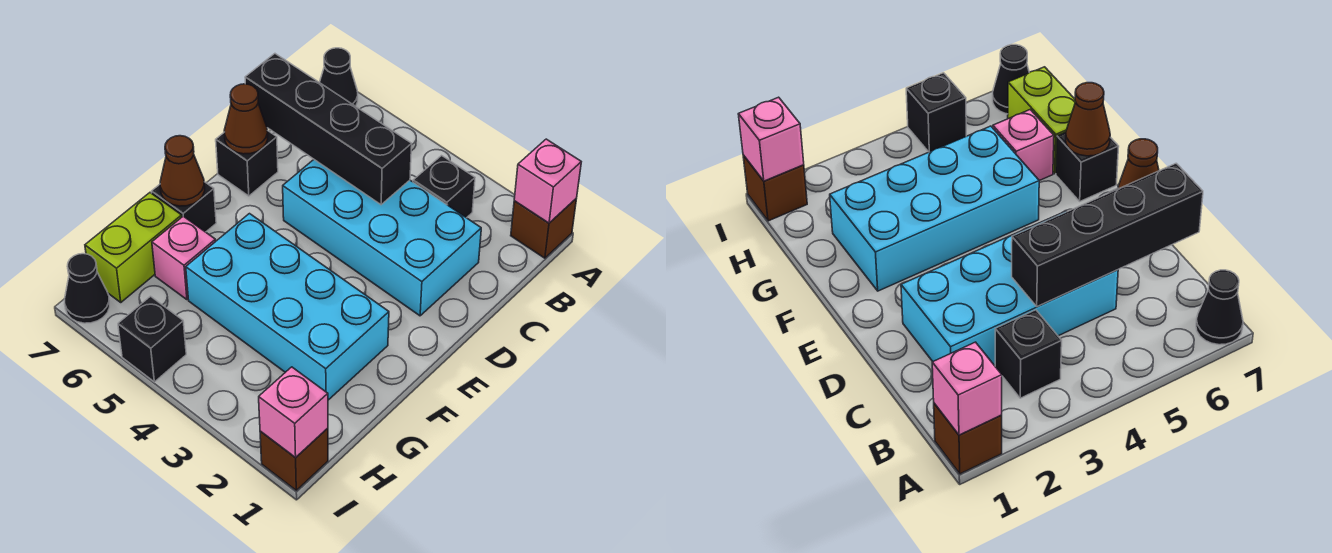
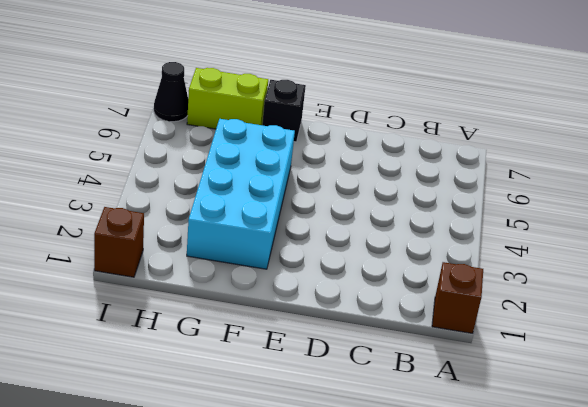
none -> black cone A7 level 1
none -> black brick B3 level 1
none -> cyan brick C2:D5 level 1

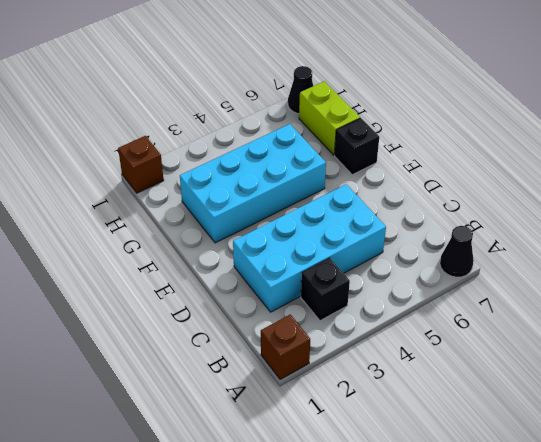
none -> black brick D7 level 1
none -> pink brick G6 level 1
none -> black brick I5 level 1

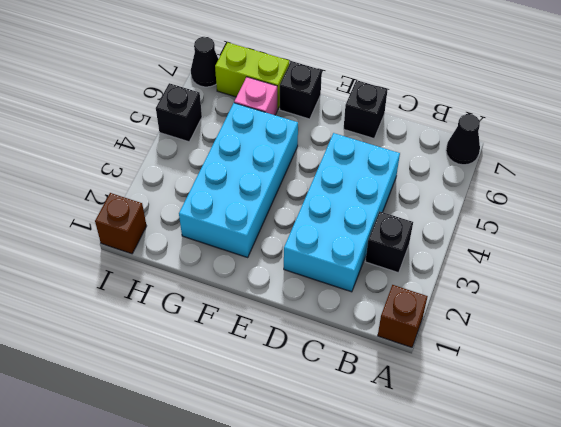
none -> pink brick A1 level 2
none -> black brick C4:C7 level 2
none -> brown cone D7 level 2

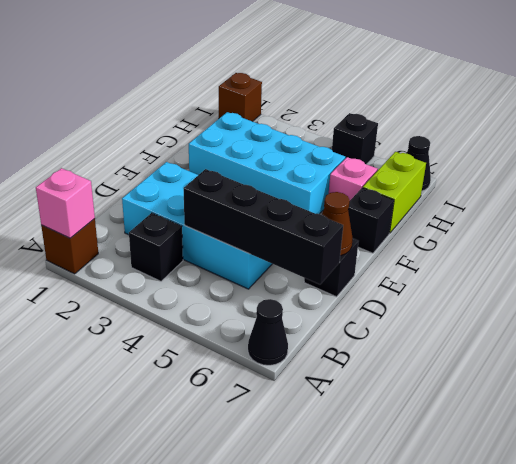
none -> brown cone F7 level 2
none -> pink brick I1 level 2

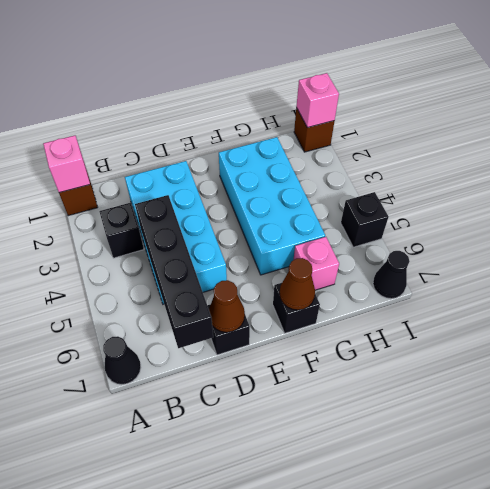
none -> lime brick G7:H7 level 1

